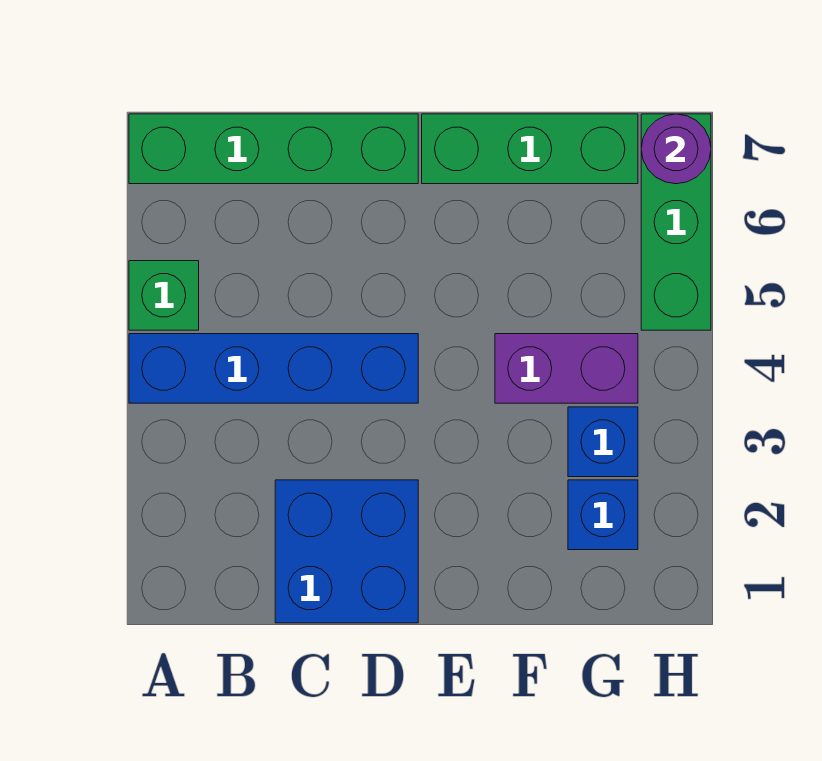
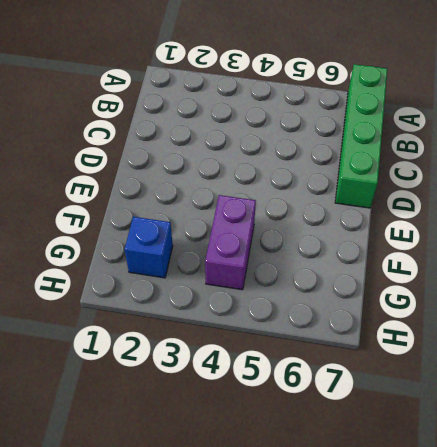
none -> blue brick A4:D4 level 1
none -> green brick A5 level 1

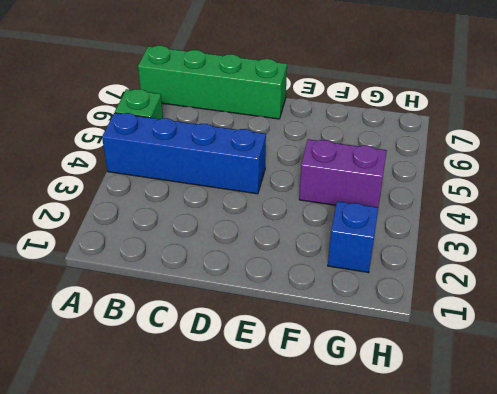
none -> blue brick C1:D2 level 1
none -> green brick E7:G7 level 1

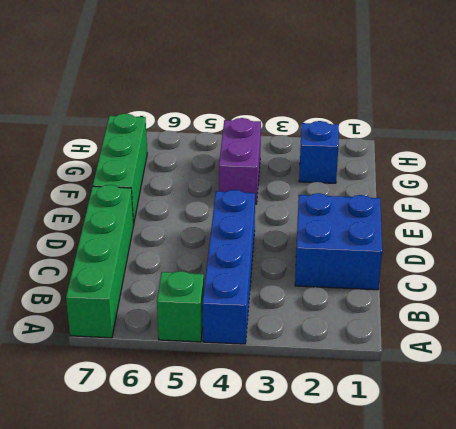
none -> blue brick G3 level 1
none -> green brick H5:H7 level 1

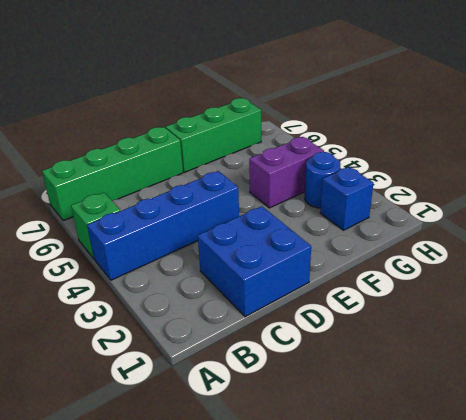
blue round brick G3 level 1 -> blue brick G3 level 1
none -> green brick H5:H7 level 1
none -> purple round brick H7 level 2

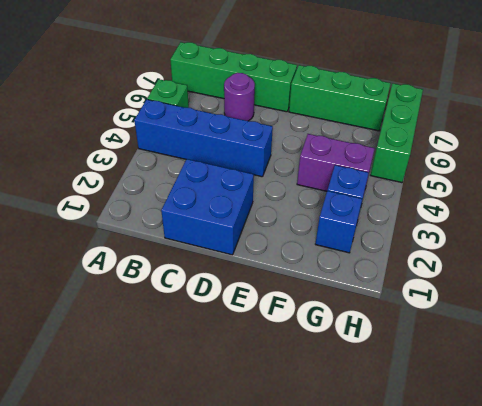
purple round brick C6 level 1 -> purple round brick H7 level 2

